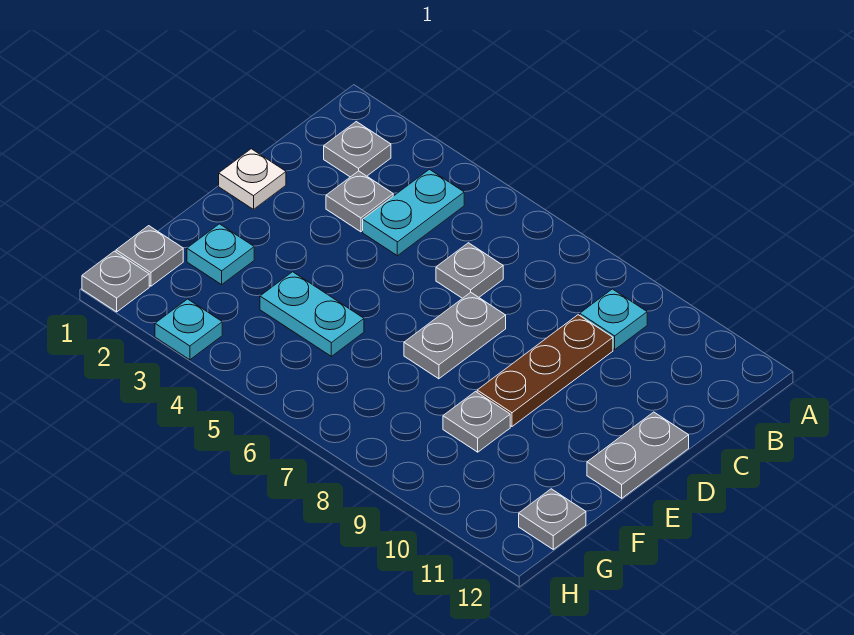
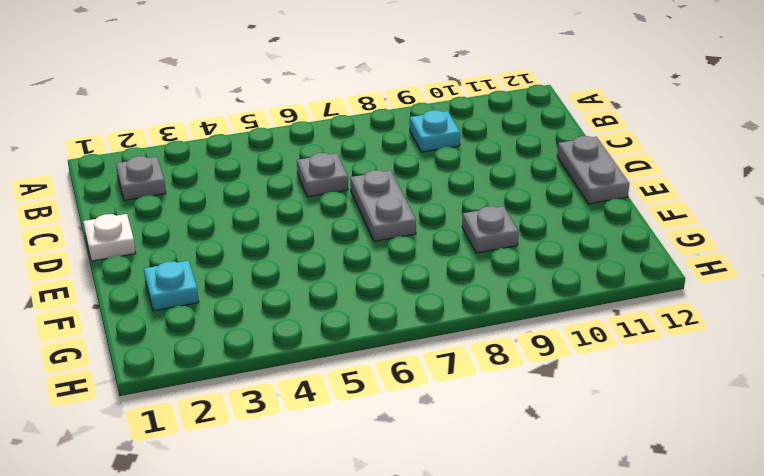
none -> cyan plate B4:C4 level 1
none -> grey plate C3 level 1
none -> brown plate C9:E9 level 1

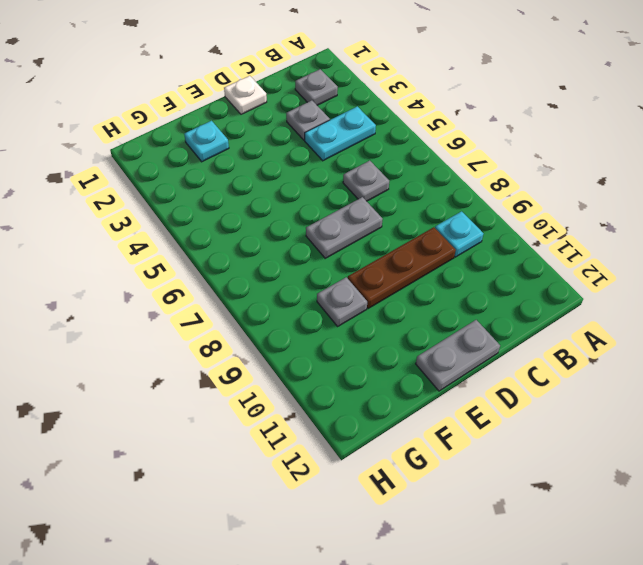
none -> cyan plate F4:F5 level 1
none -> grey plate G1 level 1
none -> grey plate G12 level 1

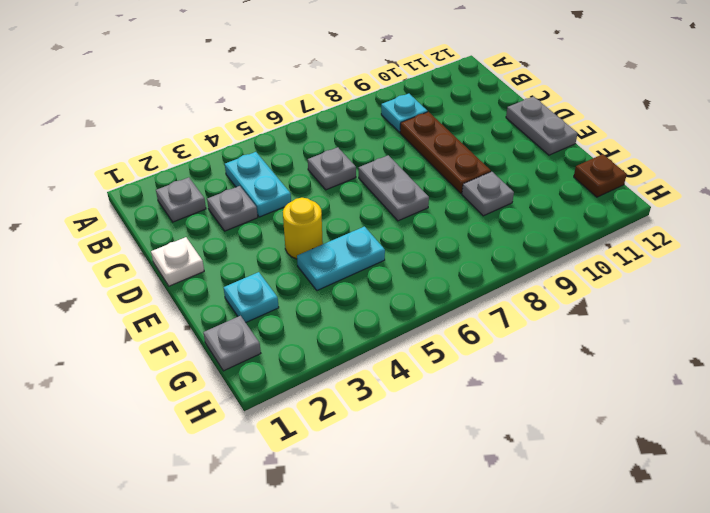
yellow round brick E4 level 1 -> none
brown plate G12 level 1 -> grey plate G12 level 1
none -> grey plate H1 level 1
none -> cyan plate H3 level 1

